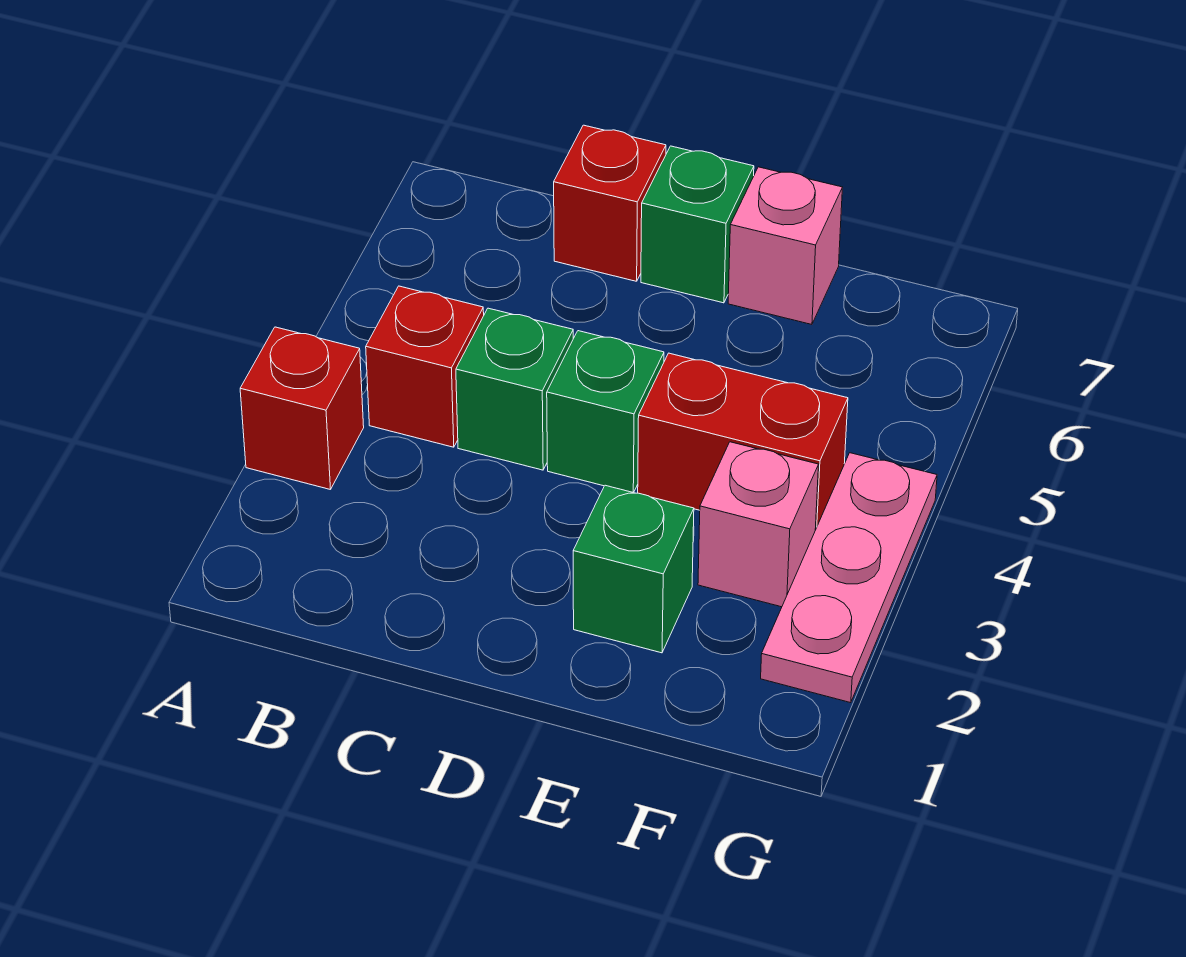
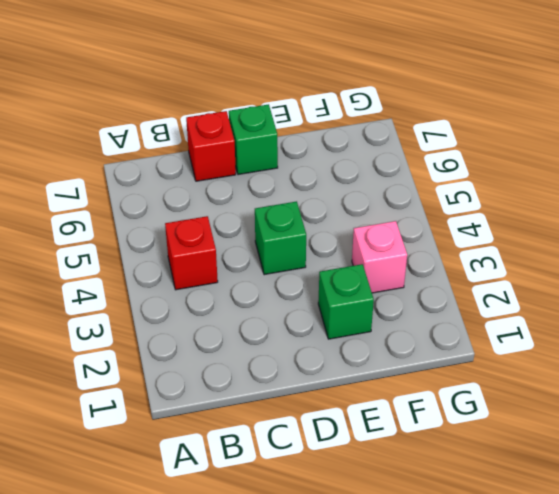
none -> red brick A3 level 1
none -> green brick C4 level 1

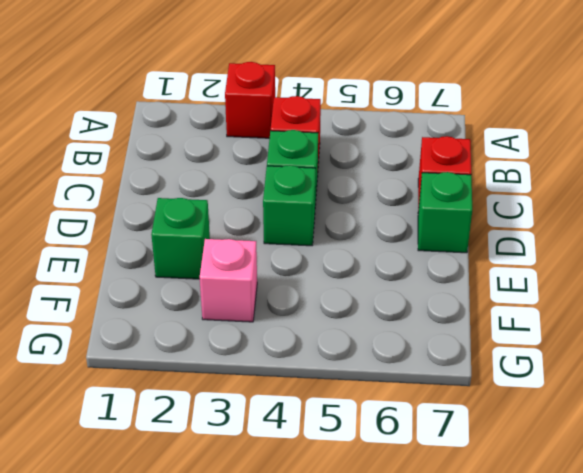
none -> red brick E4:F4 level 1
none -> pink brick E7 level 1

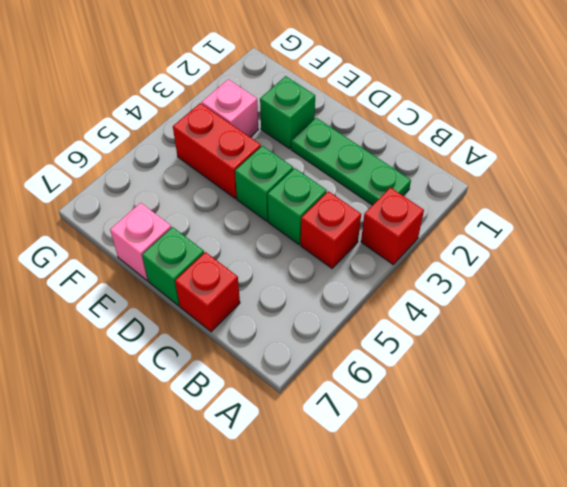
green plate B2:D2 level 1 -> none
none -> pink plate G2:G4 level 1

